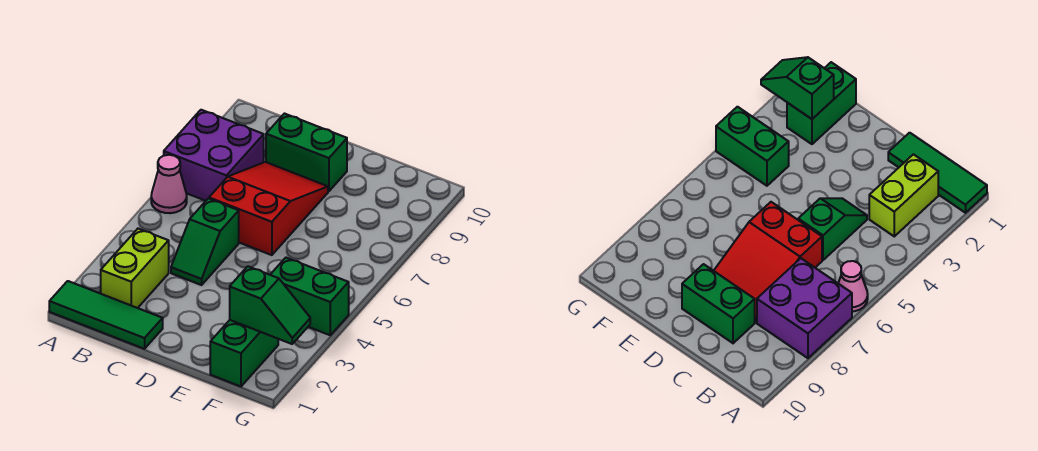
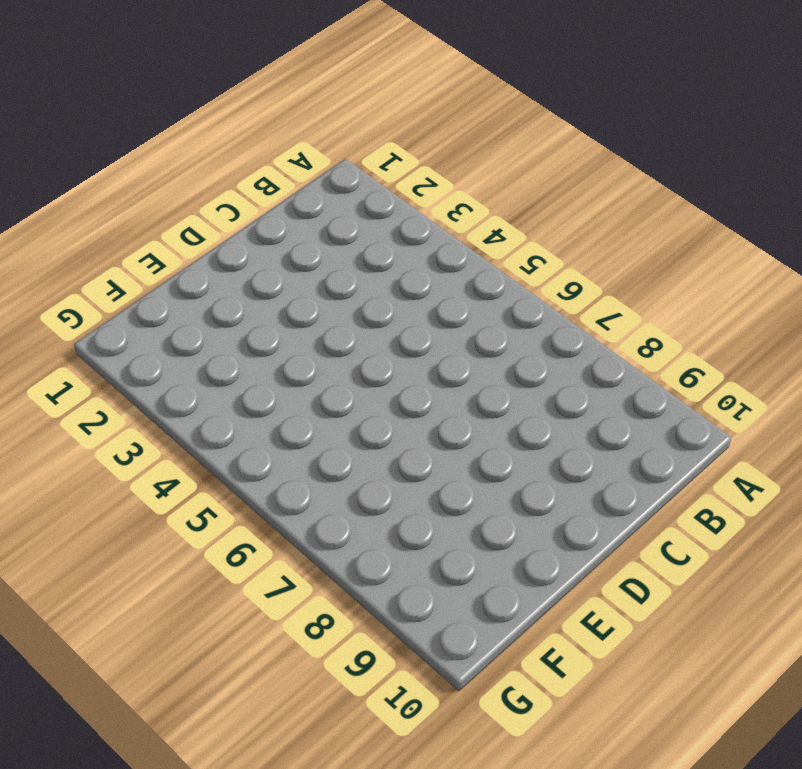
none -> green tile A1:C1 level 1
none -> pink cone A6 level 1

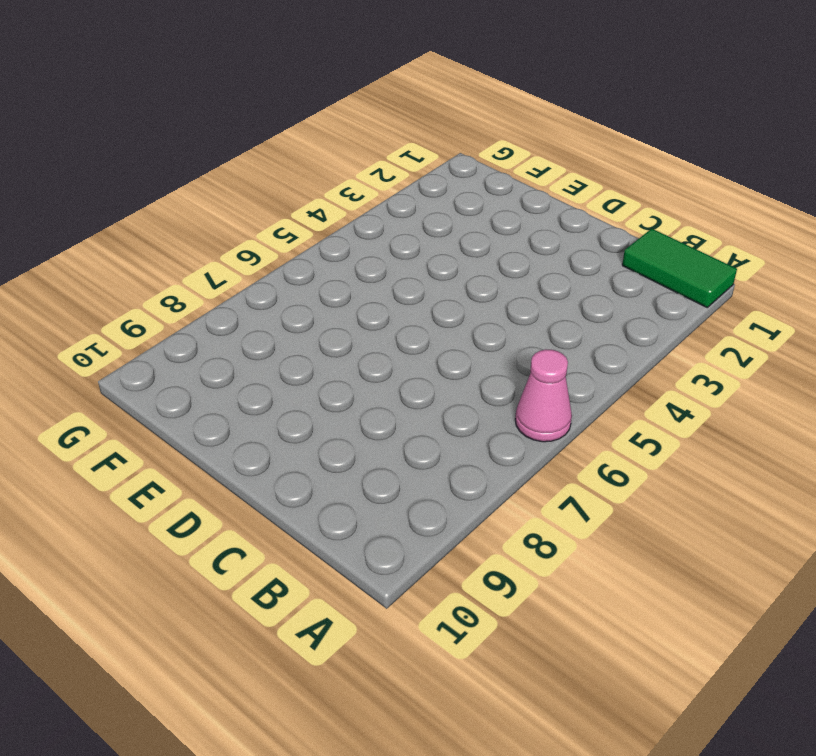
green tile A1:B1 level 1 -> green tile A1:C1 level 1
none -> purple brick A7:B8 level 1
none -> lime brick B2:B3 level 1

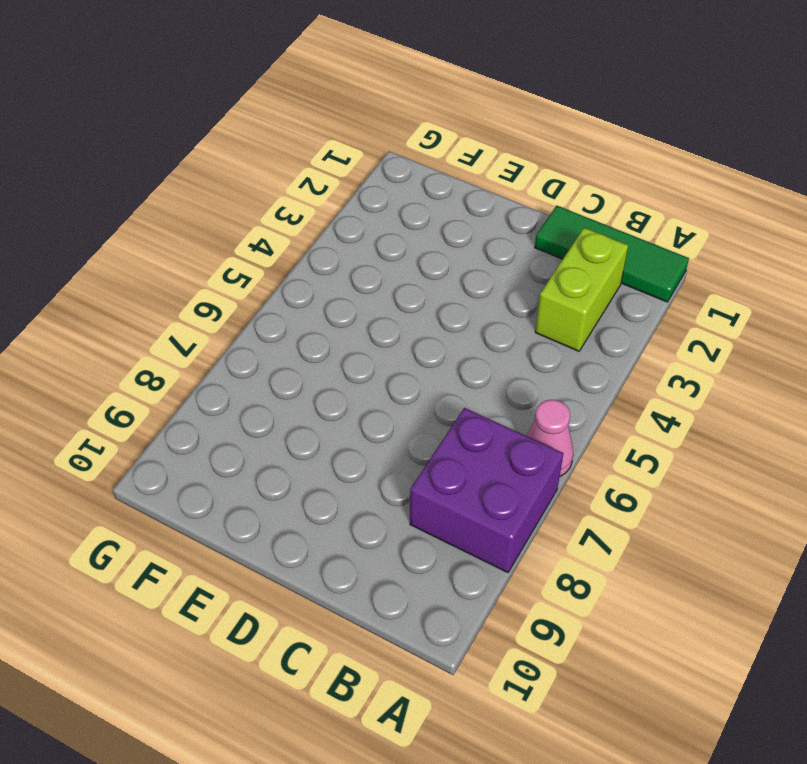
none -> green slope C4:C5 level 1 top 5
none -> red slope C6:D8 level 1 top 6

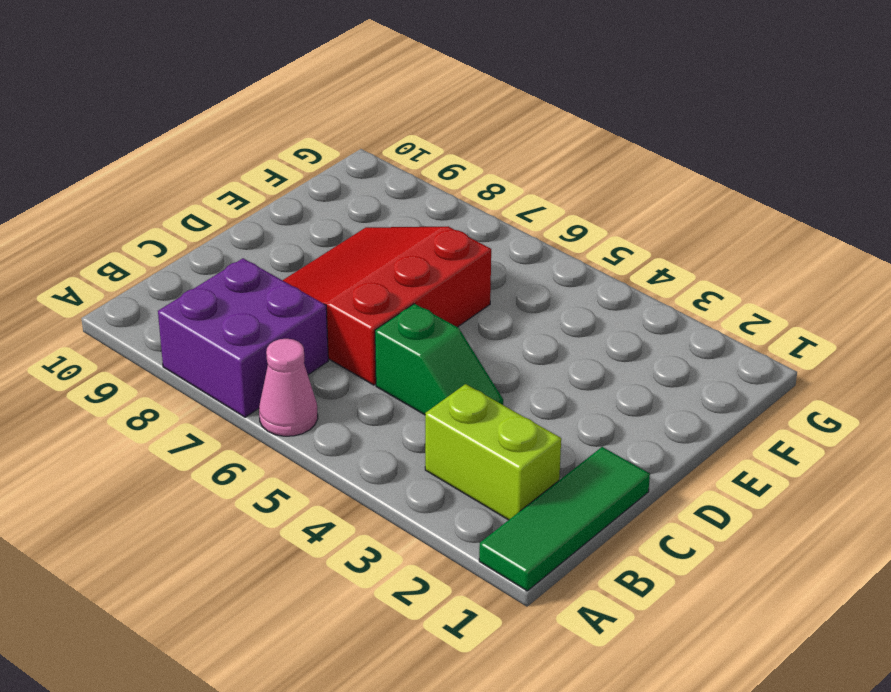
red slope C6:E8 level 1 top 6 -> red slope C6:D8 level 1 top 6
none -> green brick C9:D9 level 1
none -> green brick F1:F2 level 1

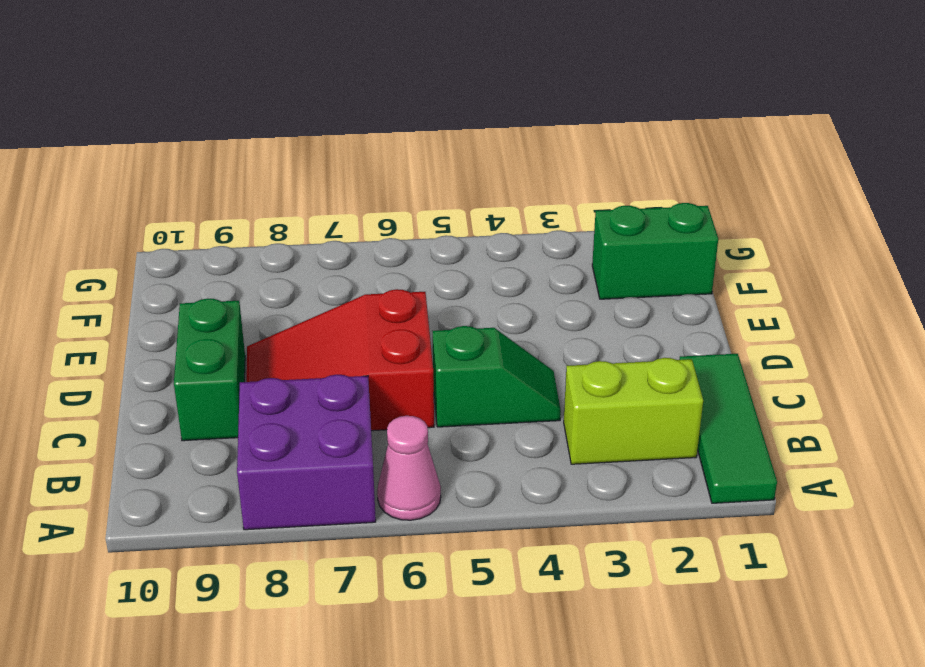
none -> green brick F4:G4 level 1
none -> green slope F2:G2 level 2 top F

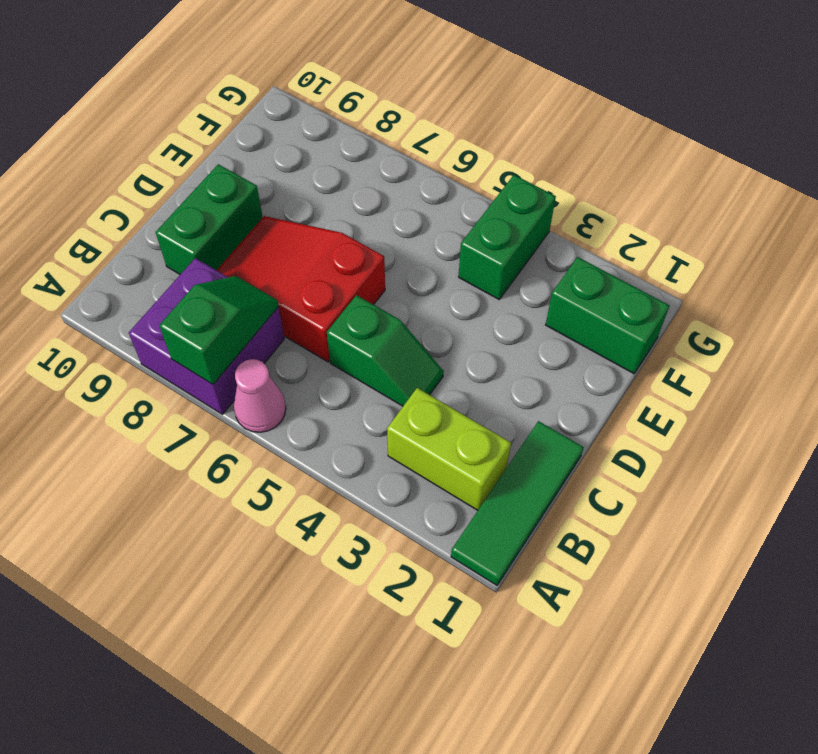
green slope A7:B7 level 2 top A -> green slope F2:G2 level 2 top F

